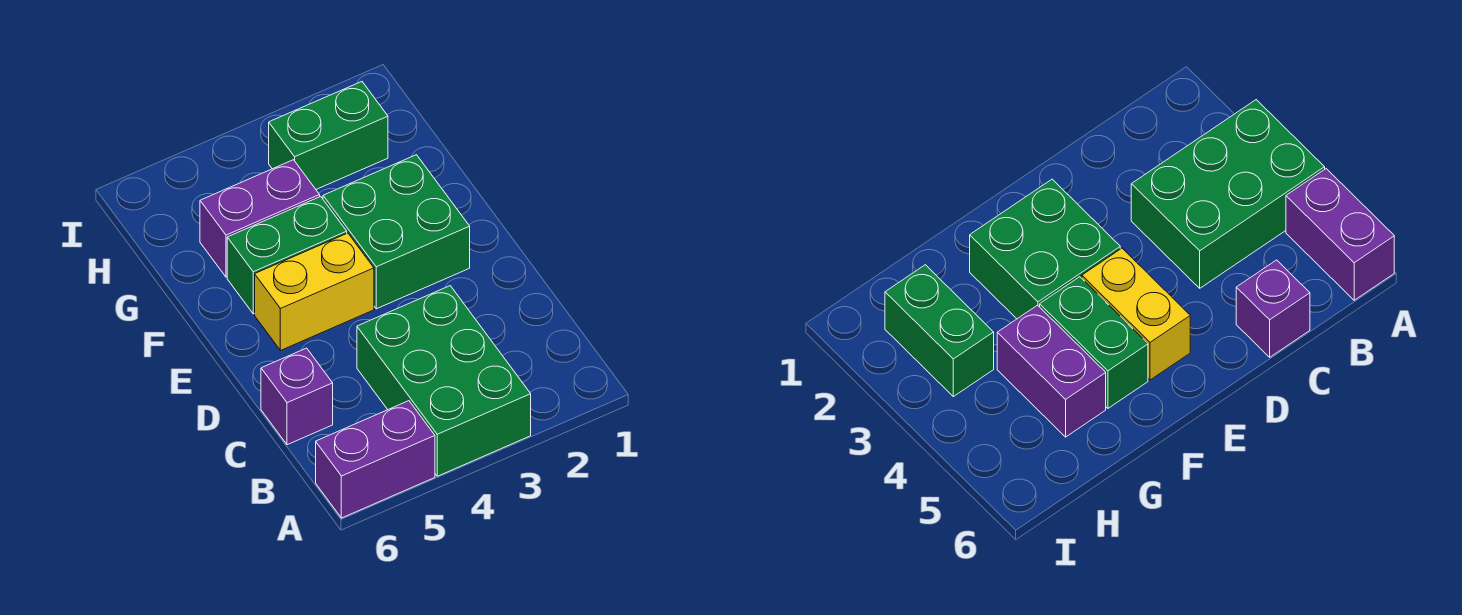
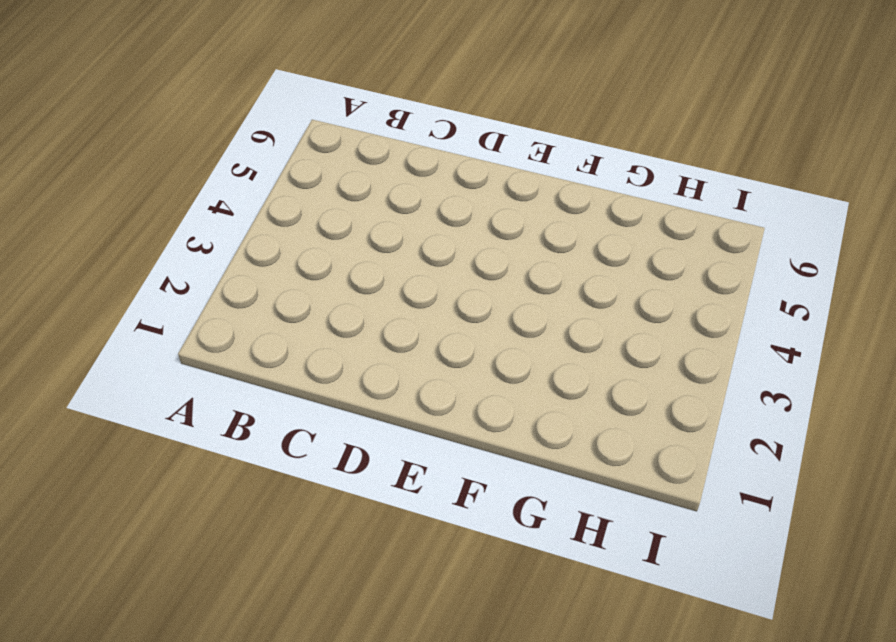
none -> green brick A3:C4 level 1
none -> purple brick A5:A6 level 1

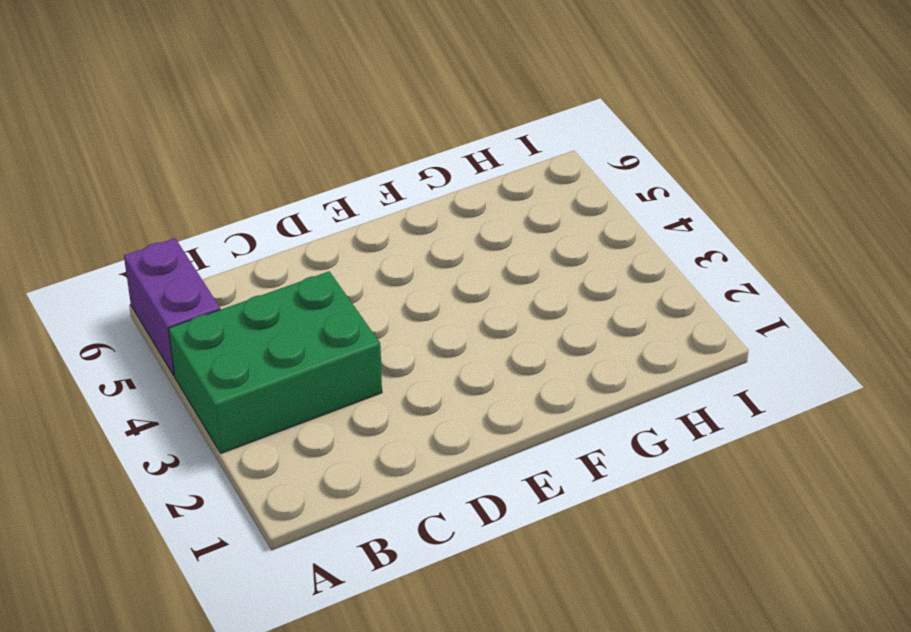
none -> purple brick C6 level 1
none -> green brick E2:F3 level 1

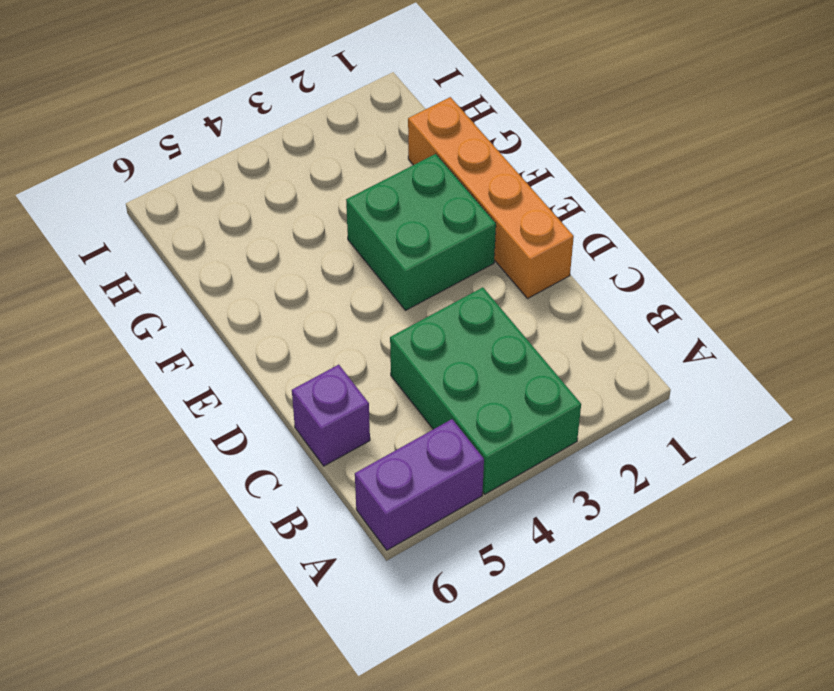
orange brick D1:G1 level 1 -> none
none -> yellow brick E4:E5 level 1
none -> green brick F4:F5 level 1

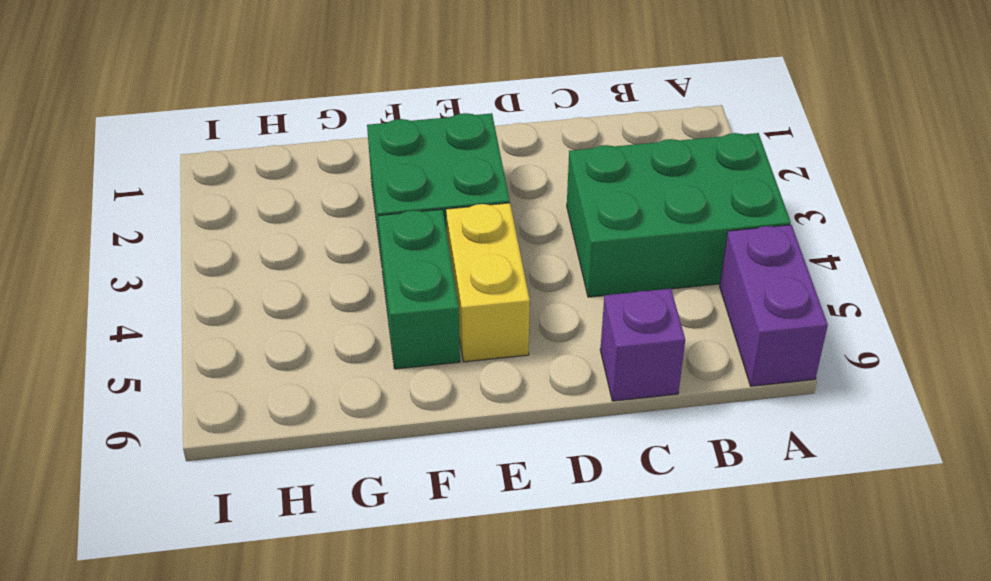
none -> purple brick G4:G5 level 1
none -> green brick H2:H3 level 1

